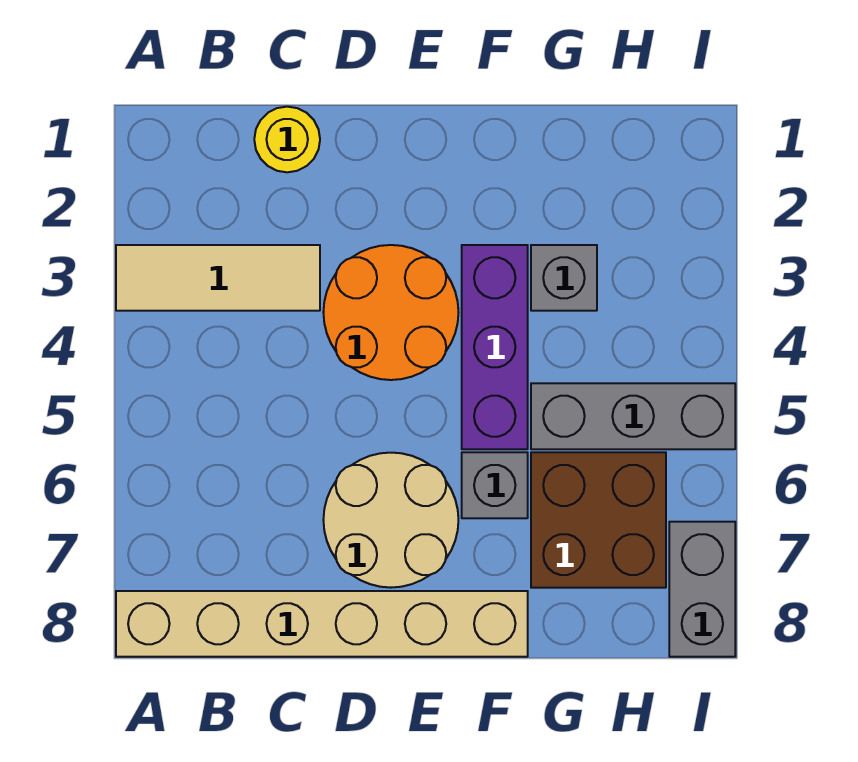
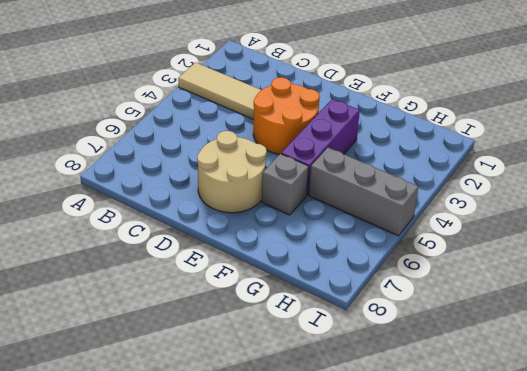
none -> tan brick A8:F8 level 1
none -> yellow round brick C1 level 1

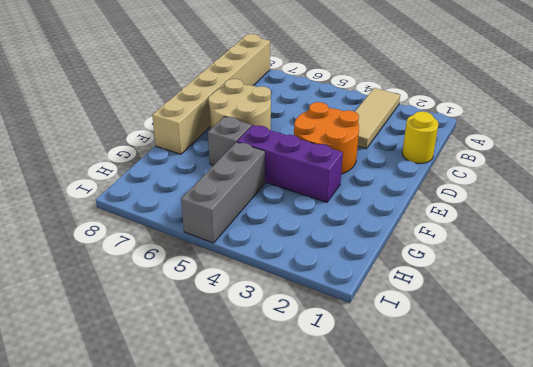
none -> grey brick G3 level 1
none -> brown brick G6:H7 level 1

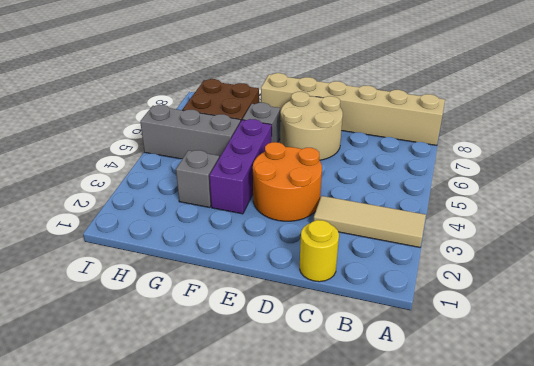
none -> grey brick I7:I8 level 1

